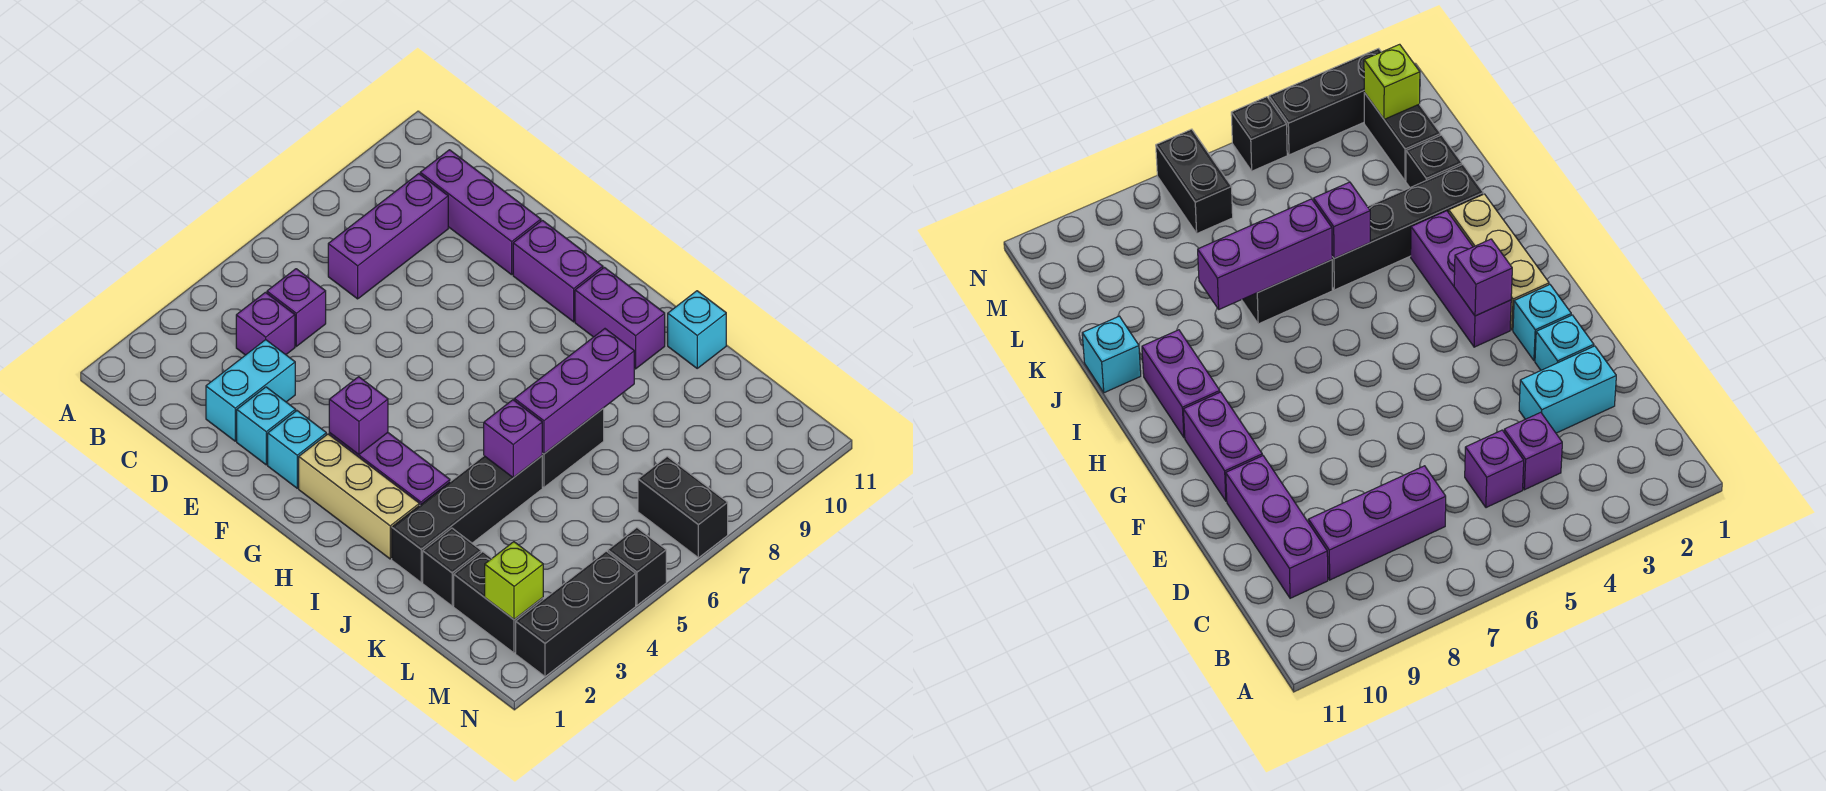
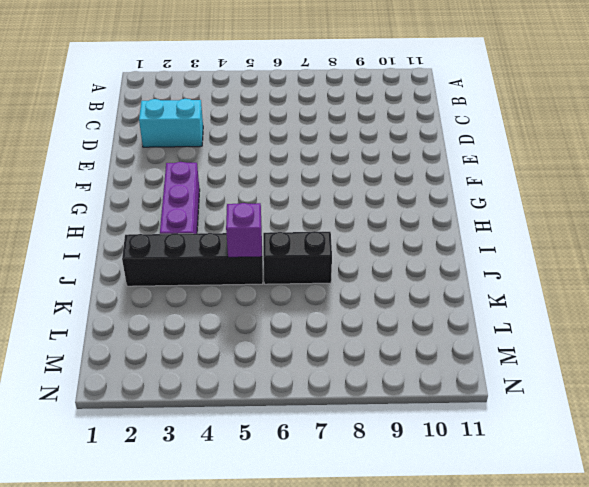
none -> purple brick C4 level 1
none -> purple brick C5 level 1
none -> purple brick C7:C9 level 1

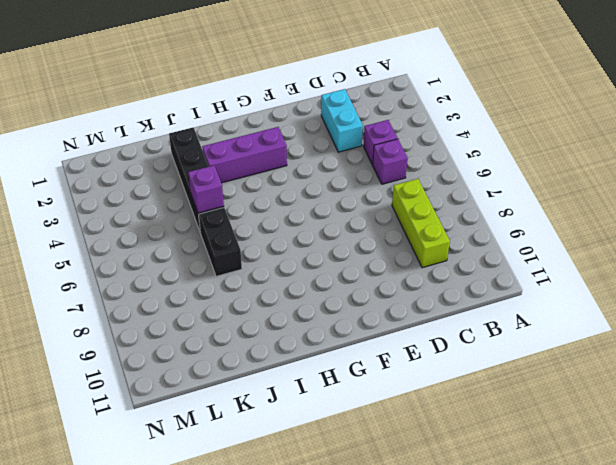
lime brick C7:C9 level 1 -> purple brick C7:C9 level 1
none -> purple brick C10:E10 level 1
none -> cyan brick E2 level 1
none -> cyan brick F2 level 1

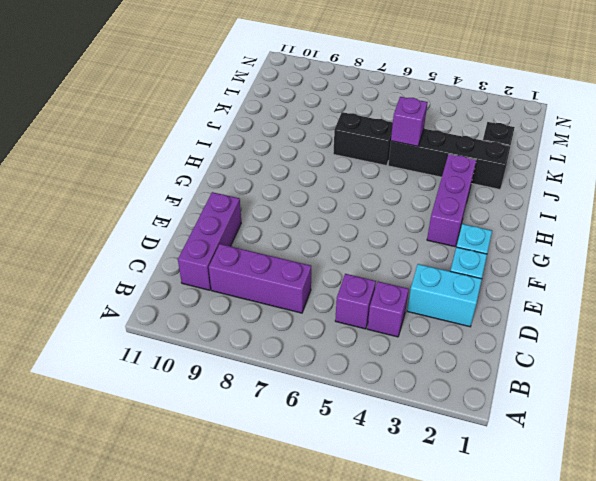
none -> purple brick F10:G10 level 1
none -> tan brick G2:I2 level 1
none -> purple brick H10:I10 level 1

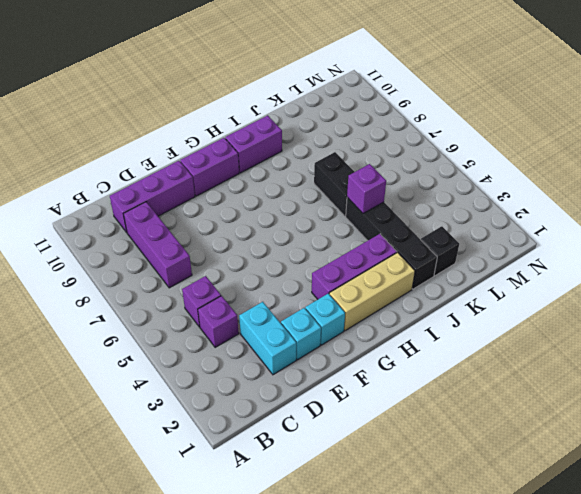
none -> cyan brick J11 level 1
none -> black brick L2:M2 level 1
none -> black brick M7:N7 level 1

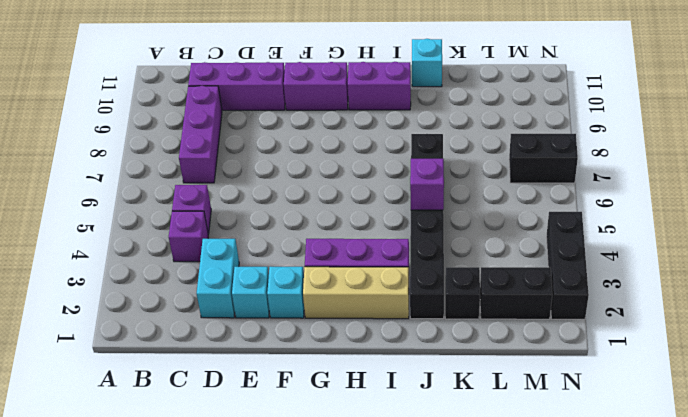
none -> black brick N5 level 1
none -> purple brick G3 level 2
none -> purple brick J6:J8 level 2

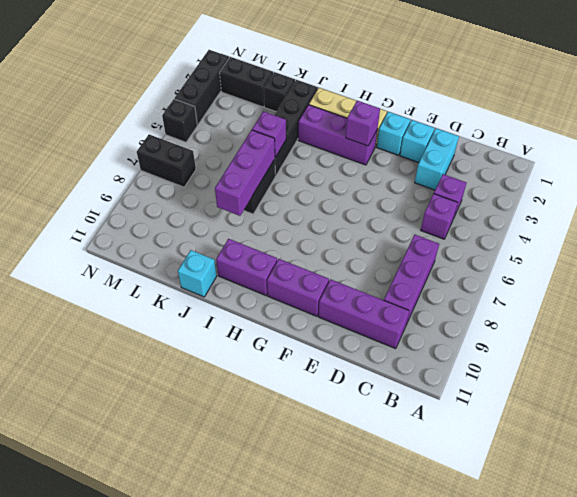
none -> lime brick M2 level 2

